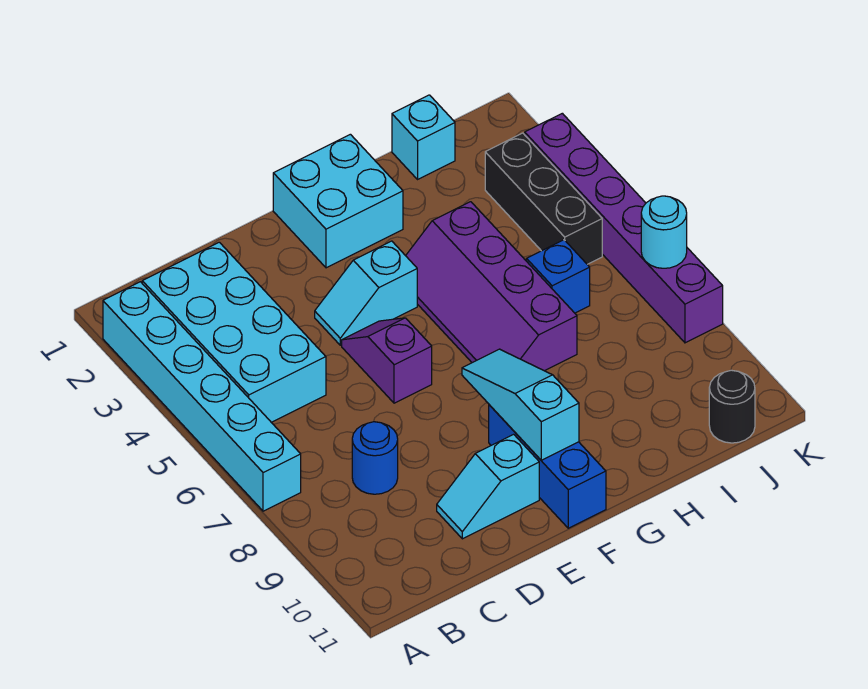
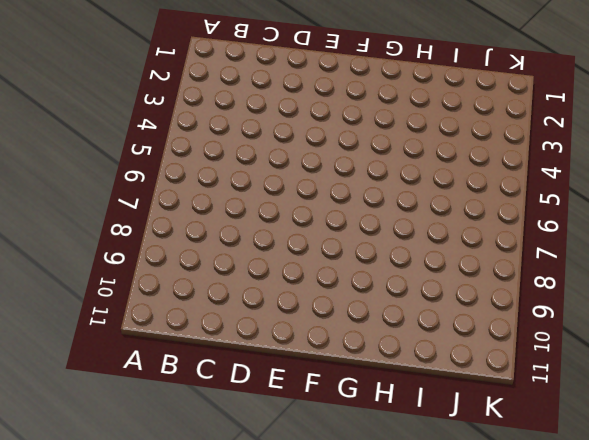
none -> cyan brick A2:A7 level 1
none -> cyan brick B2:C5 level 1
none -> blue round brick C8 level 1

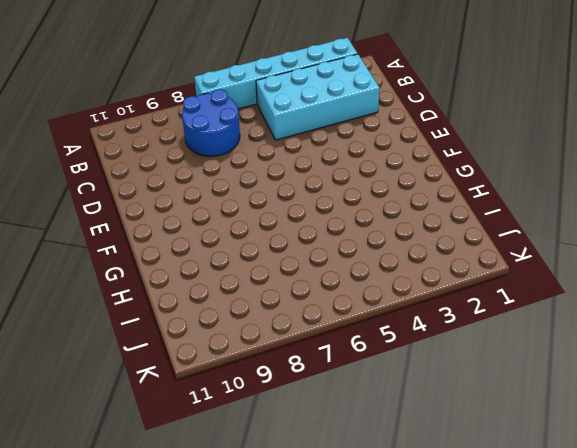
blue round brick B7:C8 level 1 -> blue round brick C8 level 1
none -> cyan slope D10:E10 level 1 top E
none -> cyan slope E4:F4 level 1 top F
none -> purple slope E5:E6 level 1 top 6

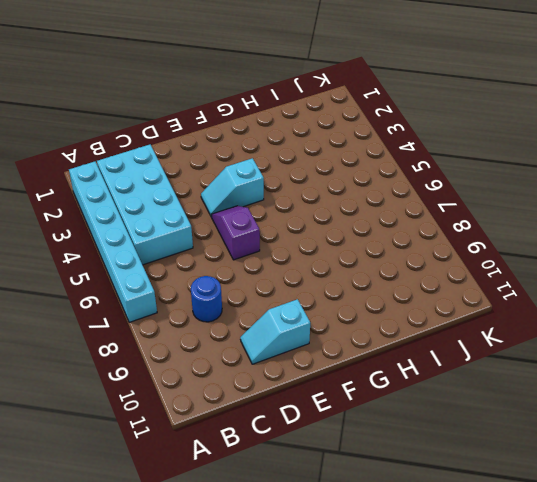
none -> cyan brick F1:G2 level 1
none -> blue brick F9:F11 level 1
none -> purple slope G4:H7 level 1 top H

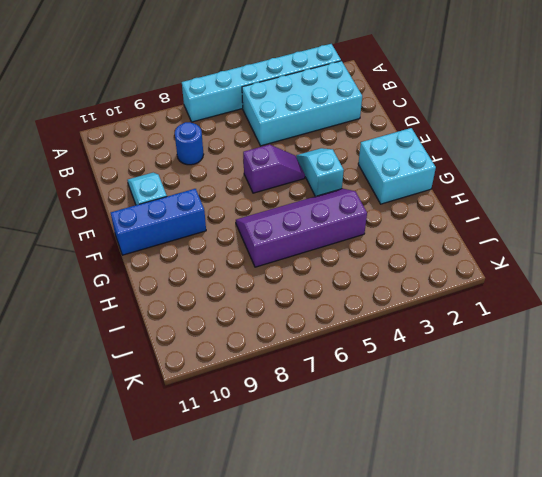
none -> cyan brick I1 level 1
none -> blue brick I6 level 1
none -> black brick J3:J5 level 1

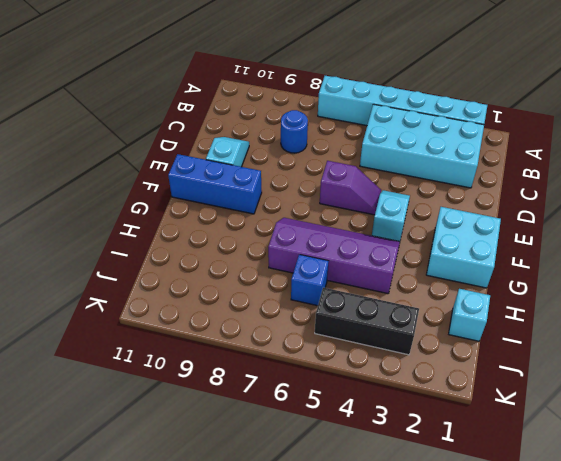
none -> black round brick J11 level 1
none -> purple brick K3:K8 level 1
none -> cyan slope F8:F10 level 2 top 10

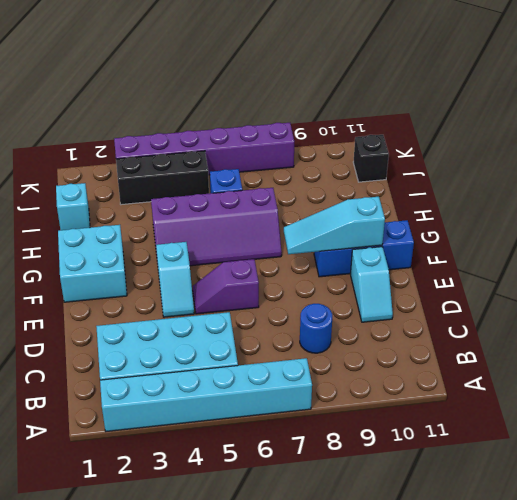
black brick J11 level 1 -> black round brick J11 level 1
none -> cyan round brick K7 level 2

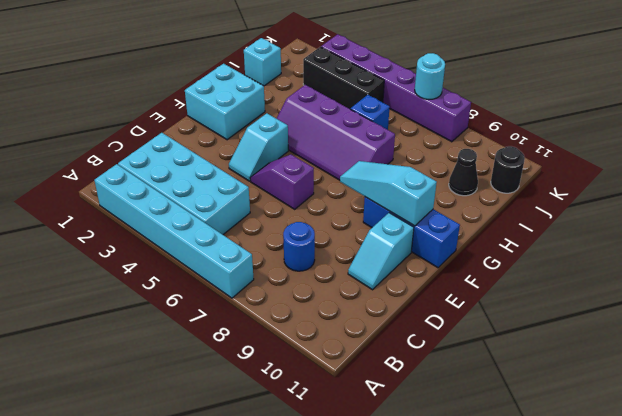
black cone I10 level 1 -> none

